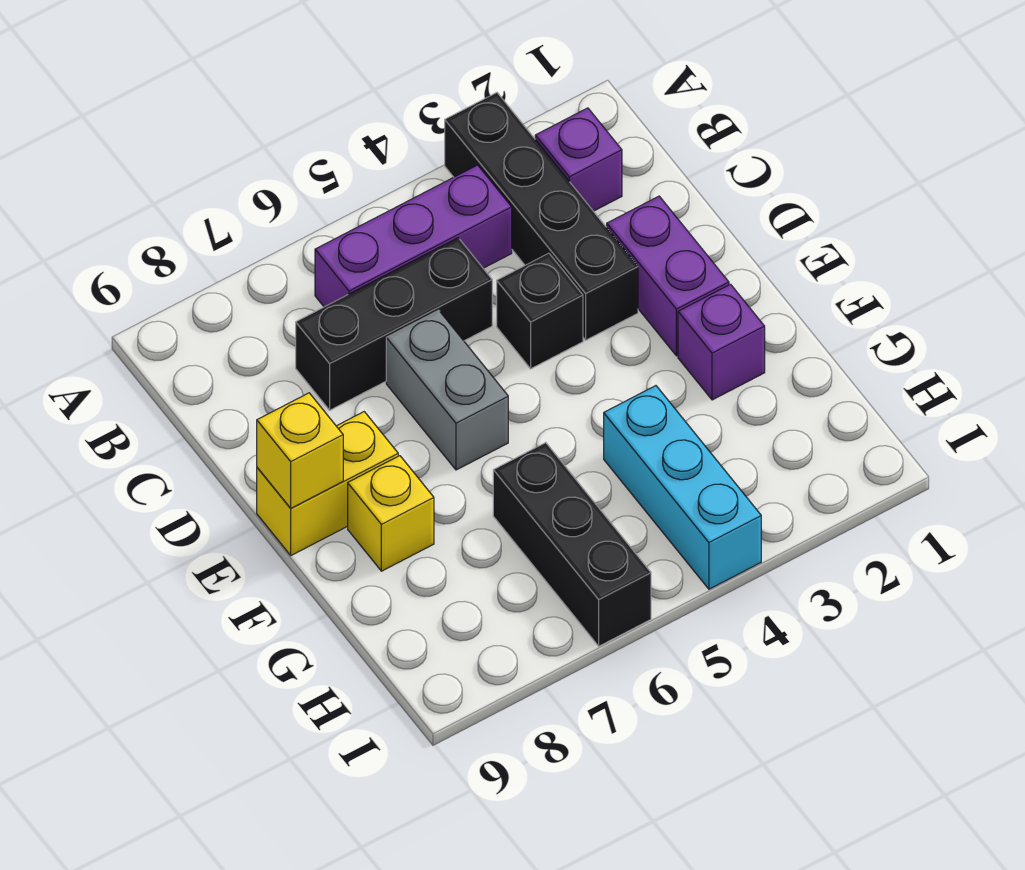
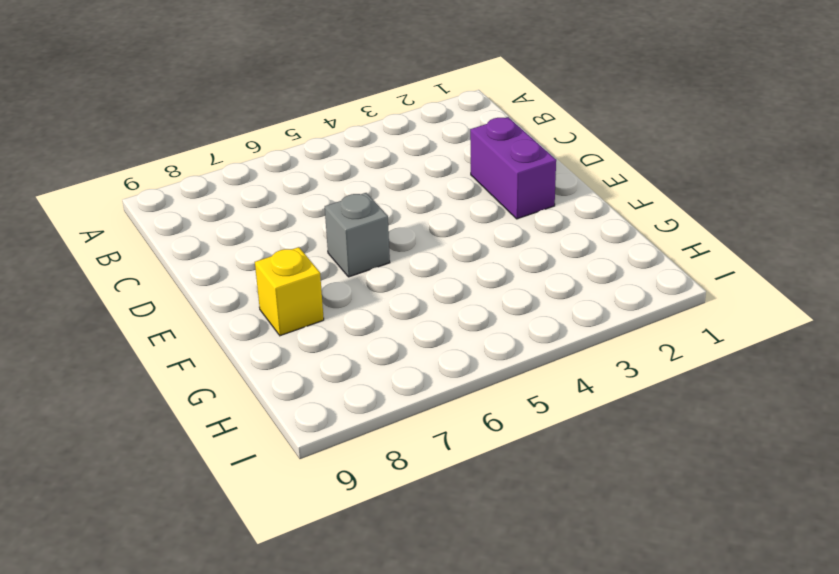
grey brick E6 level 1 -> grey brick D6:E6 level 1
none -> black brick A3:D3 level 1
none -> purple brick B2 level 1
none -> purple brick B4:B6 level 1

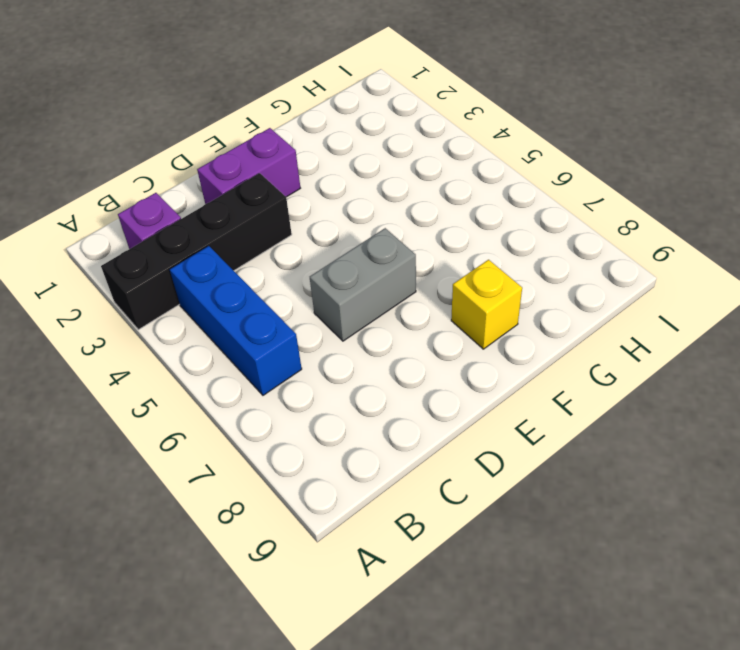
blue brick B4:B6 level 1 -> purple brick B4:B6 level 1
none -> black brick C5:C7 level 1
none -> black brick D4 level 1
none -> yellow brick E8:E9 level 1

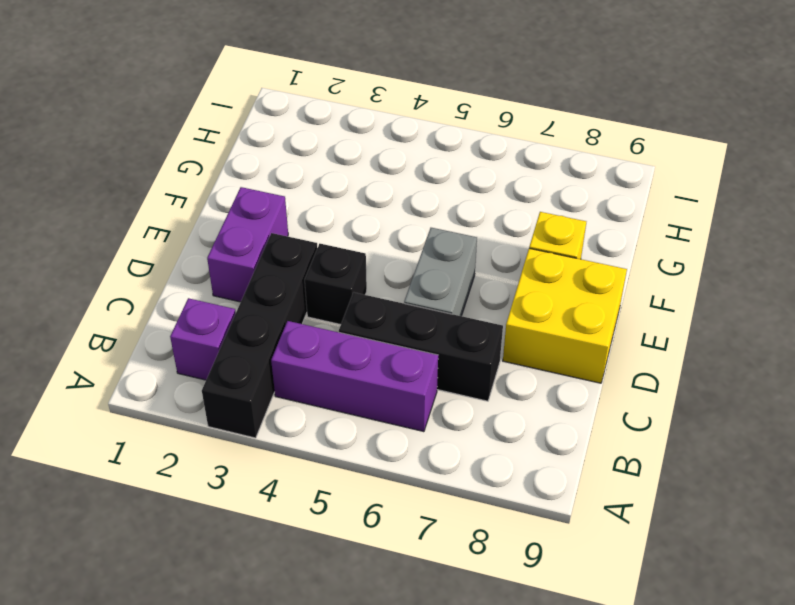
yellow brick D8:E9 level 1 -> yellow brick E8:E9 level 1
none -> purple brick F2 level 1
none -> cyan brick G4:I4 level 1
none -> black brick G6:I6 level 1

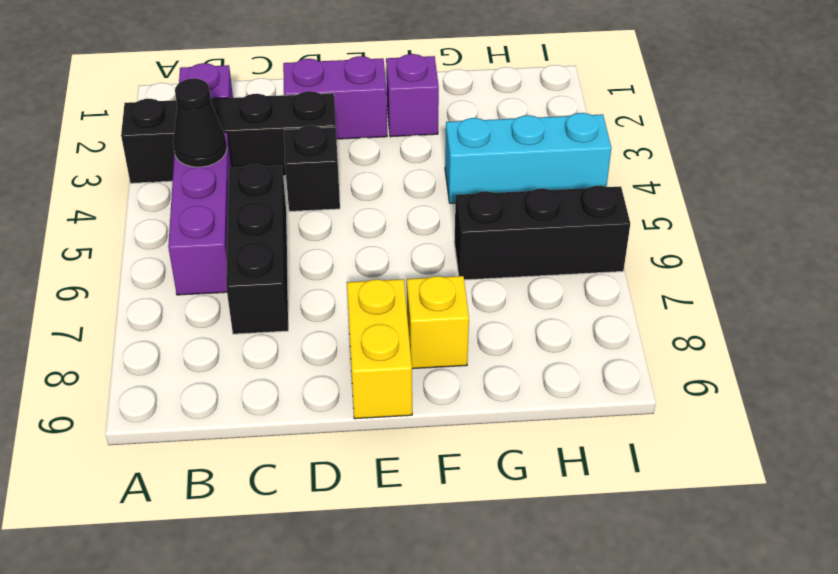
black cone B4 level 2 -> none
none -> grey brick D6:E6 level 1
none -> yellow brick E9 level 2

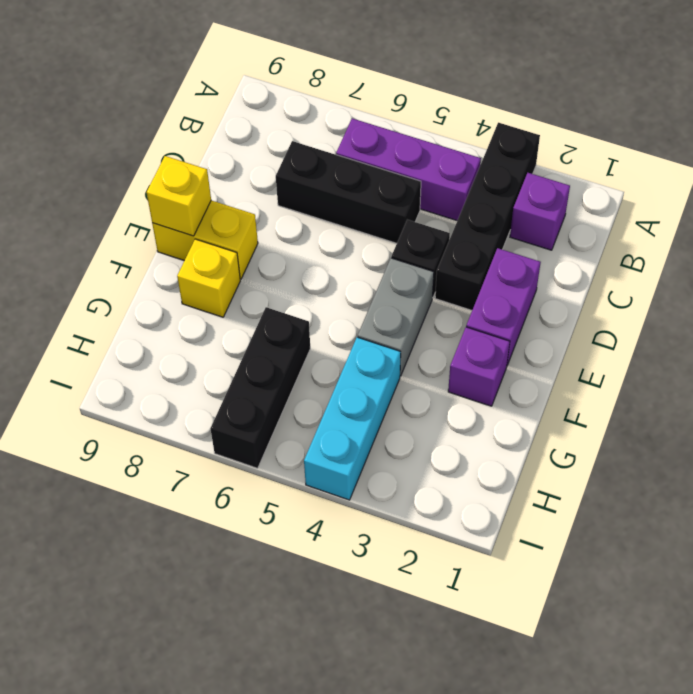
grey brick E4:F4 level 1 -> grey brick D6:E6 level 1

